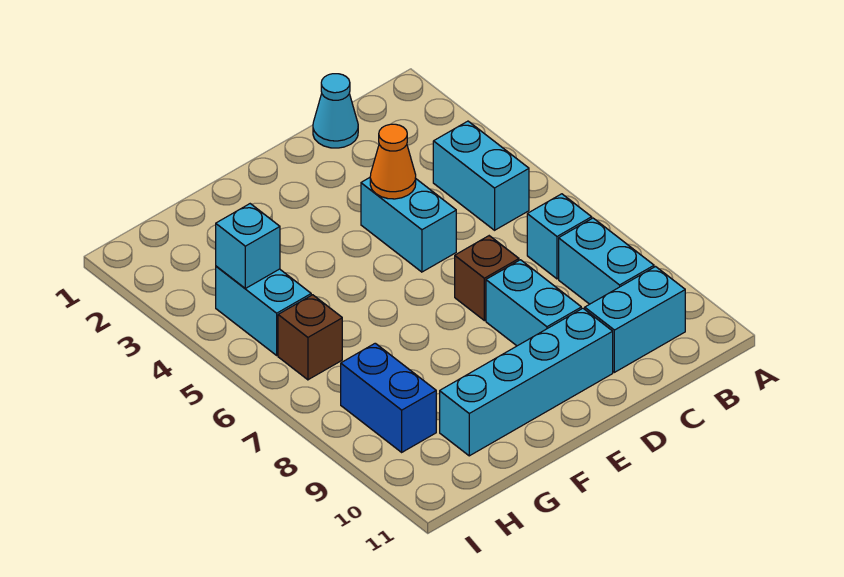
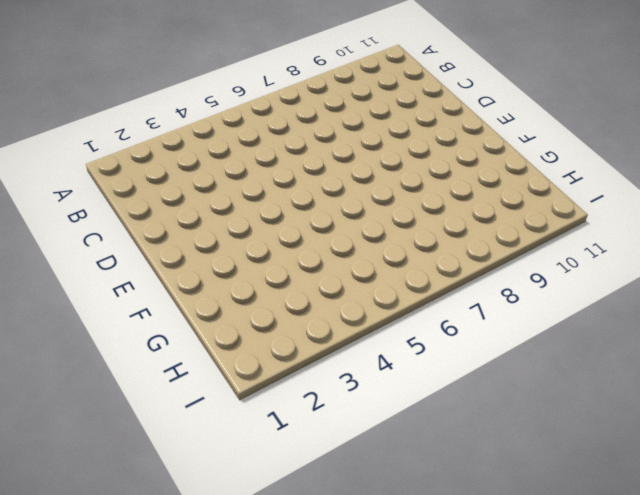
none -> cyan brick B4:B5 level 1
none -> cyan brick B7 level 1
none -> cyan brick B8:B9 level 1

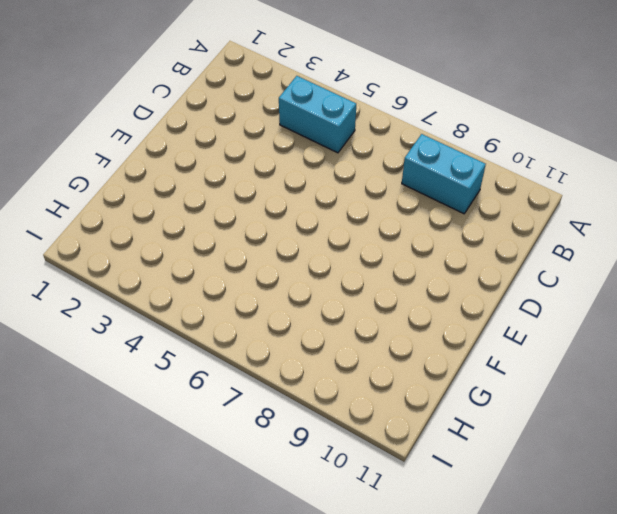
none -> cyan brick B7 level 1
none -> cyan brick B10:C10 level 1
none -> cyan cone C1 level 1

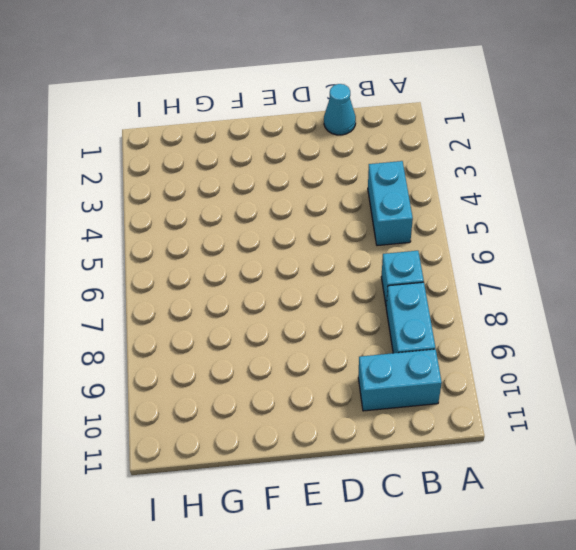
none -> cyan brick D4:D5 level 1
none -> brown brick D7 level 1
none -> cyan brick D8:D9 level 1

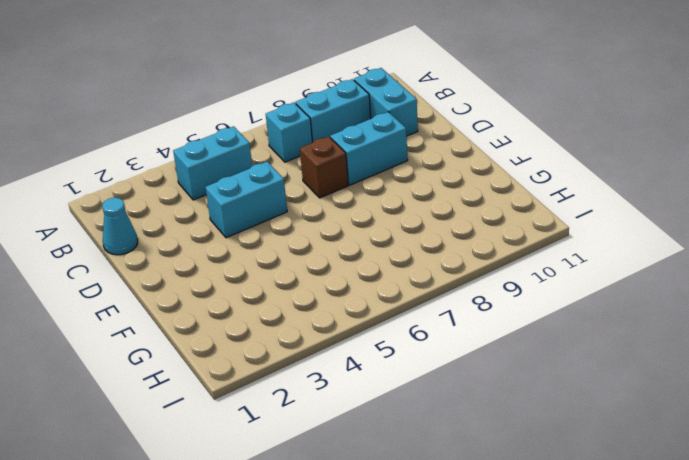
none -> cyan brick D10:G10 level 1
none -> cyan brick H4:H5 level 1
none -> brown brick H6 level 1

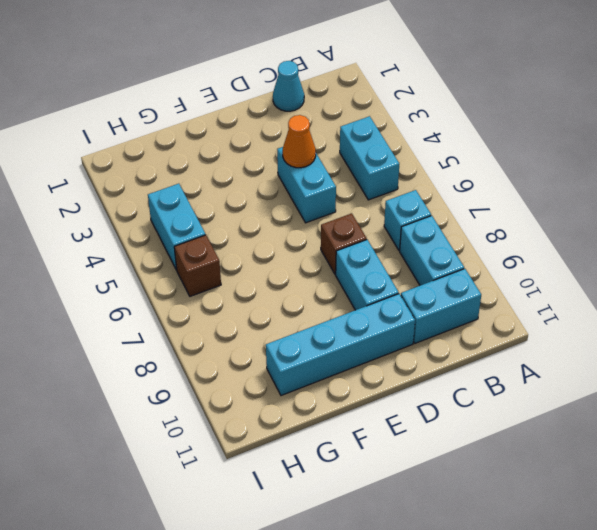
none -> blue brick H8:H9 level 1
none -> cyan brick H4 level 2

